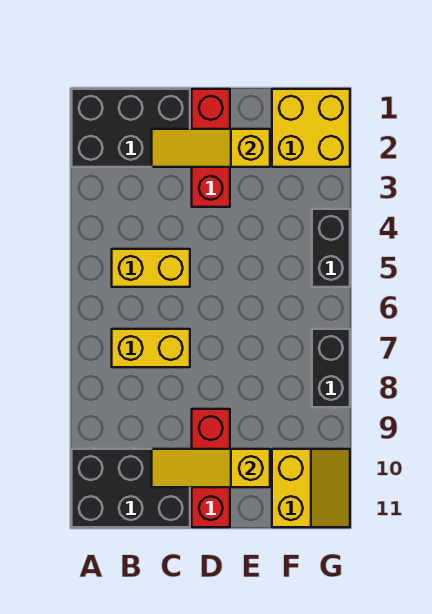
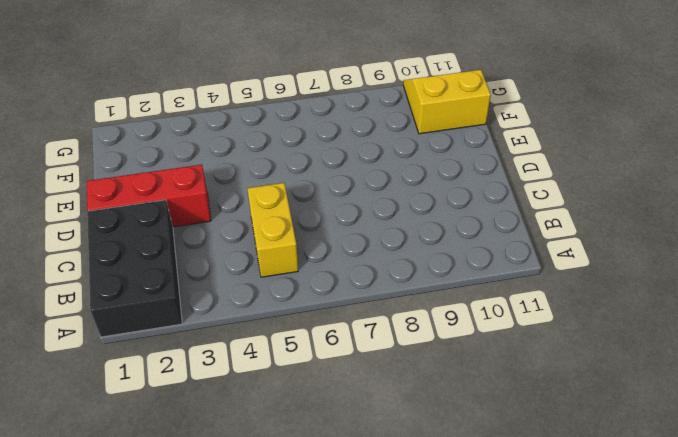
none -> black brick A10:C11 level 1
none -> yellow brick B7:C7 level 1
none -> red brick D9:D11 level 1

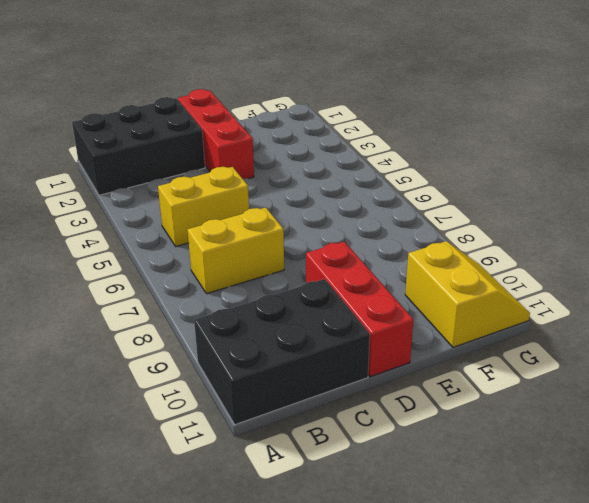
none -> yellow brick F1:G2 level 1
none -> black brick G4:G5 level 1
none -> black brick G7:G8 level 1

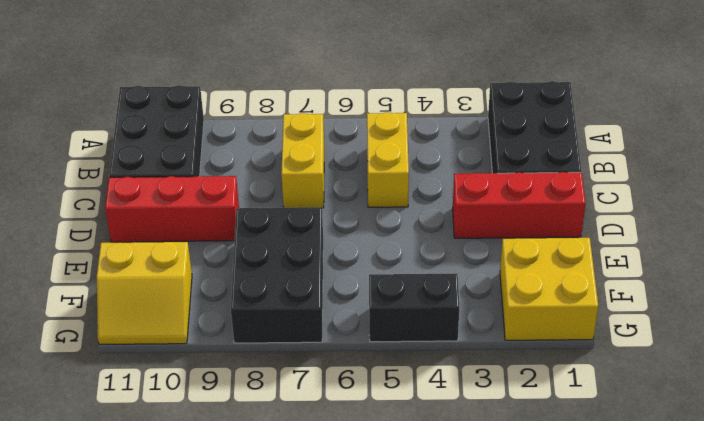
black brick E7:G8 level 1 -> black brick G7:G8 level 1
none -> yellow slope C2:E2 level 2 top E
none -> yellow slope C10:E10 level 2 top E

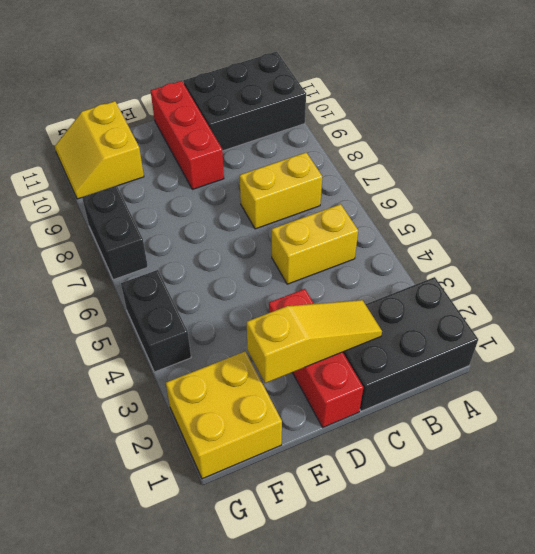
none -> yellow slope C10:E10 level 2 top E

